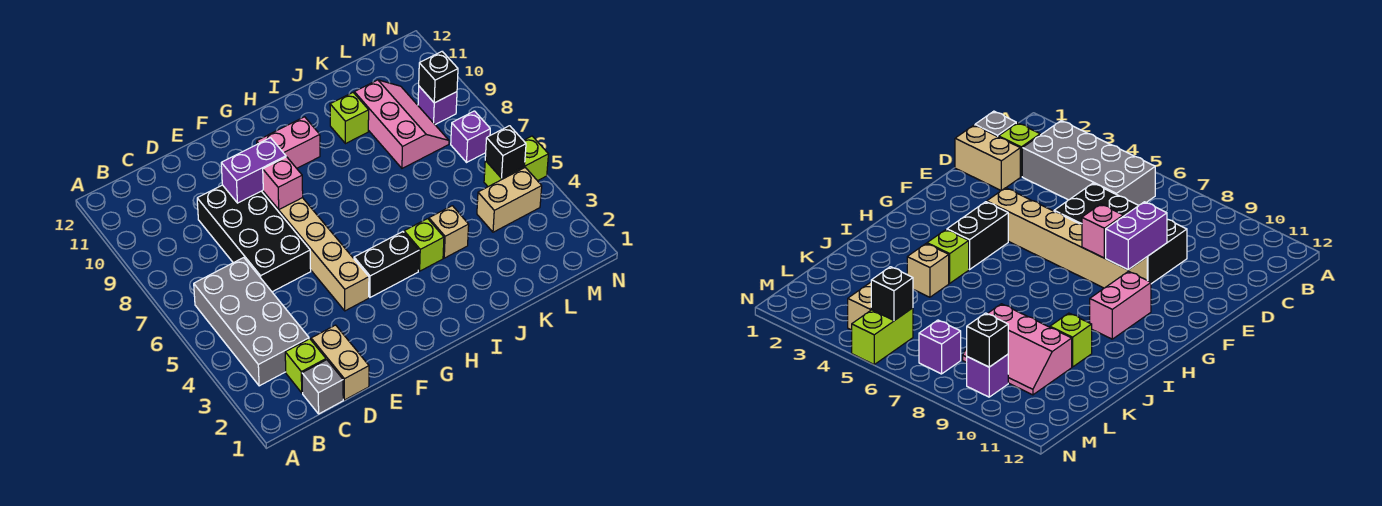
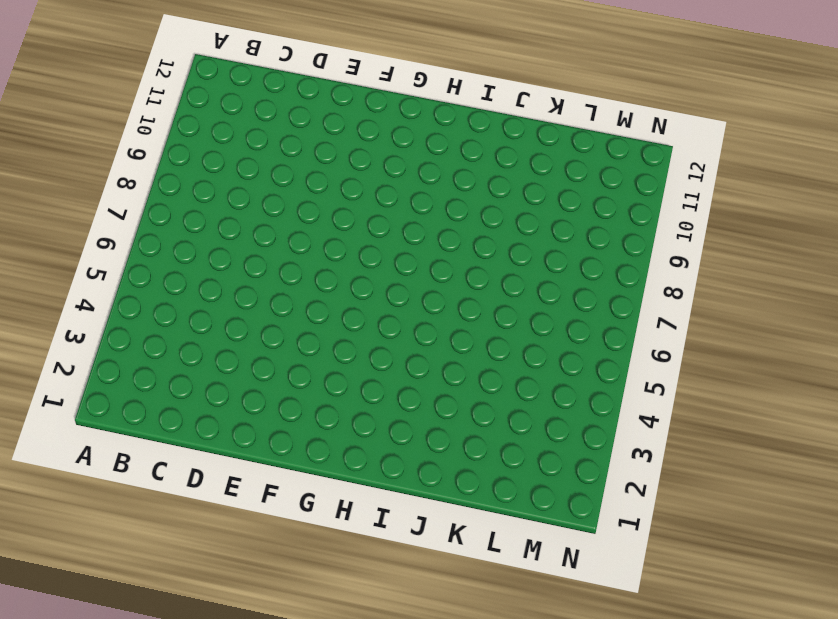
none -> grey brick B3:C6 level 1
none -> grey brick C1 level 1
none -> lime brick C2 level 1

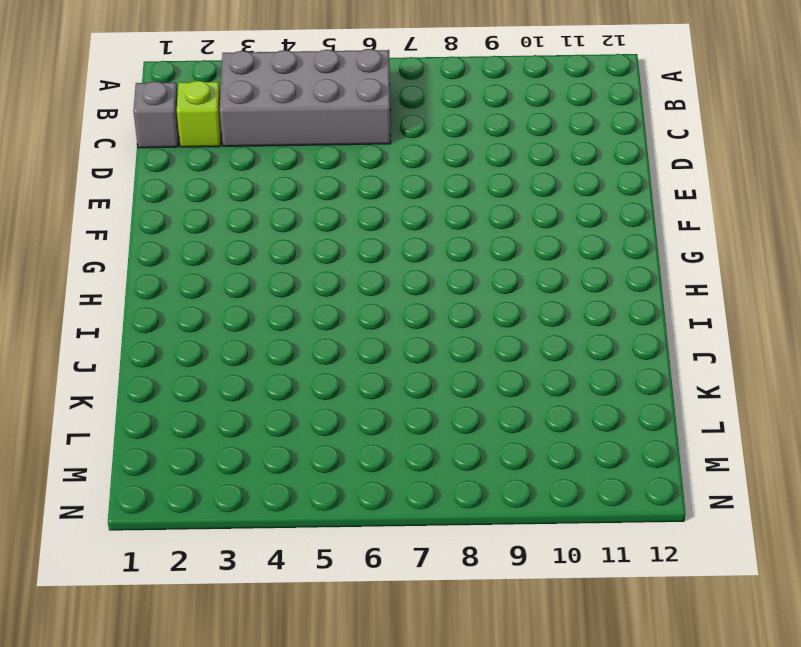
none -> tan brick D1:D2 level 1
none -> black brick D6:E9 level 1
none -> tan brick F4:F9 level 1

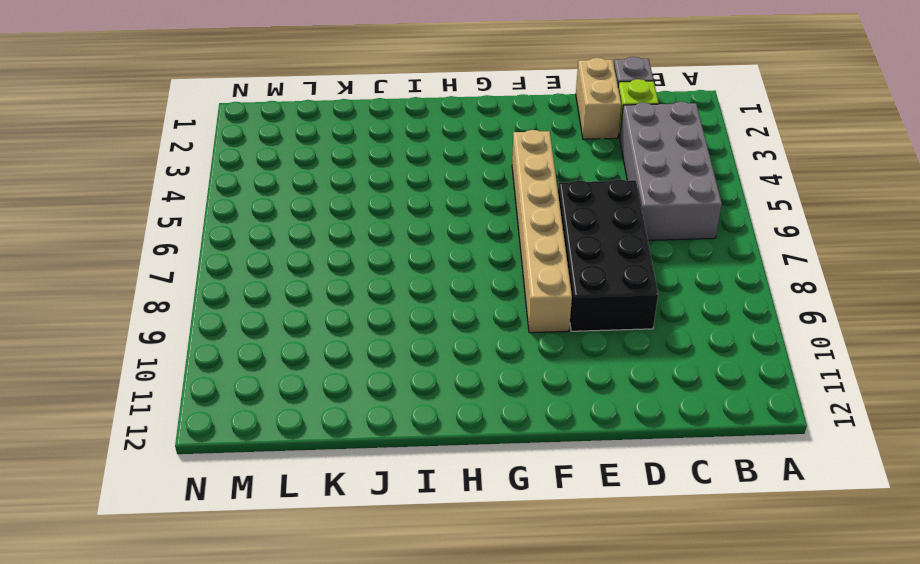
none -> black brick G4:H4 level 1
none -> pink brick G10:H10 level 1
none -> lime brick I4 level 1

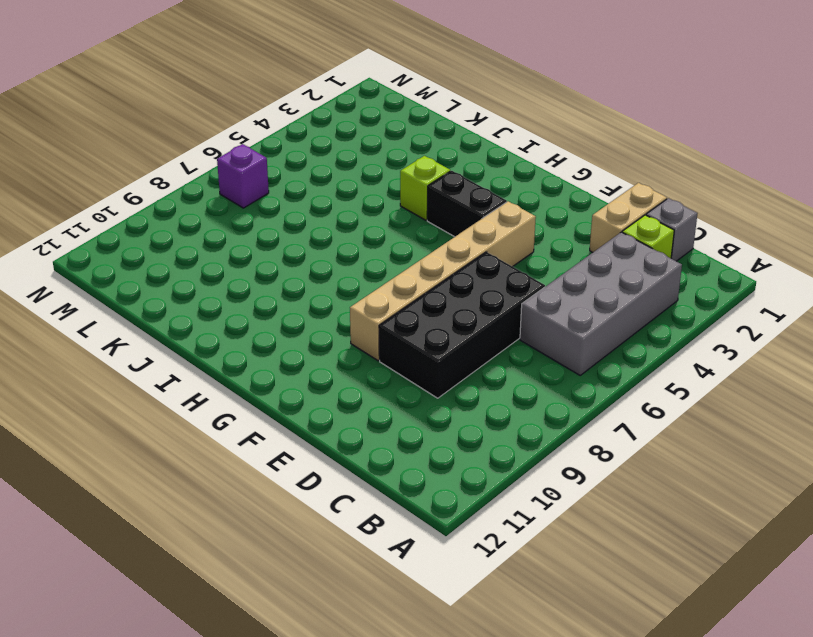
none -> pink brick G10:H10 level 1
none -> tan brick J4 level 1
none -> lime brick J10 level 1

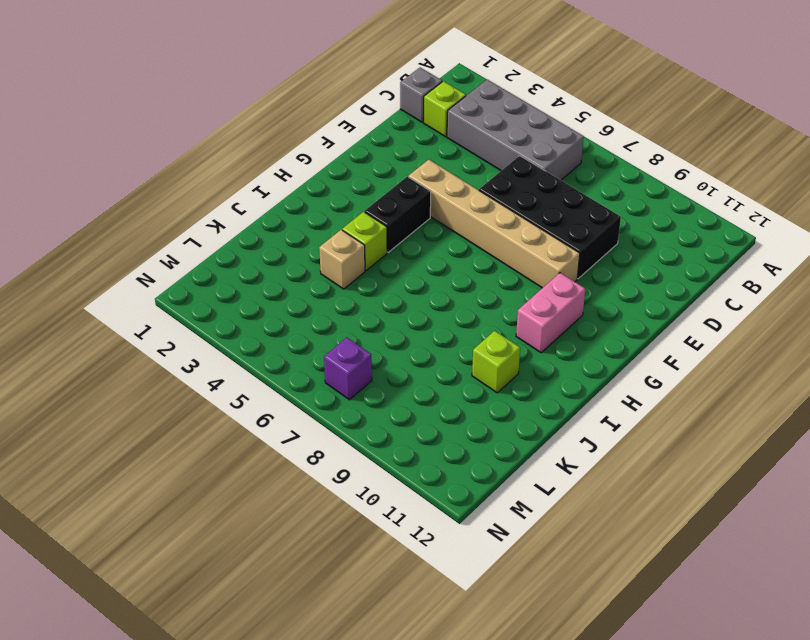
none -> tan brick D1:D2 level 1
none -> pink slope K8:L10 level 1 top K
none -> tan brick L4:M4 level 1

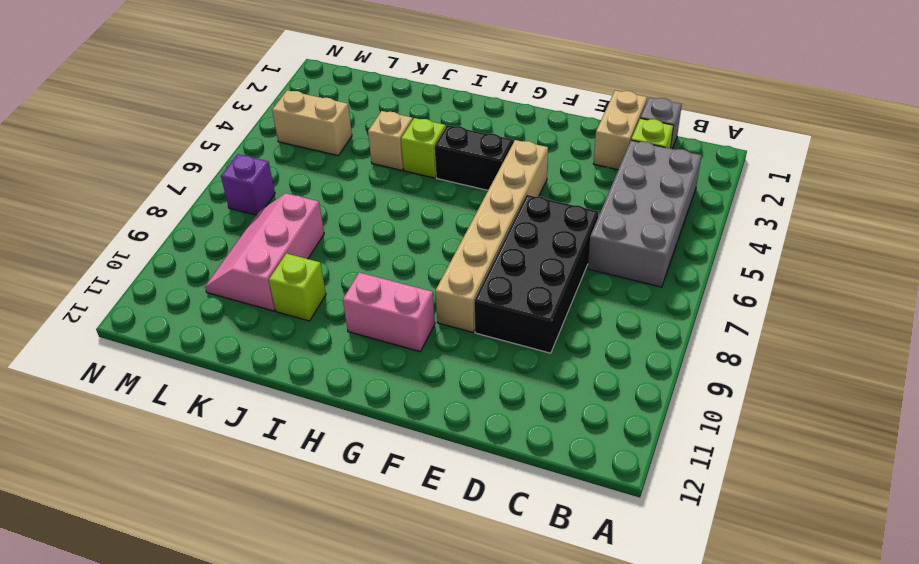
none -> lime brick M5:N5 level 1
none -> purple brick M9 level 1
none -> purple brick E9:F9 level 2

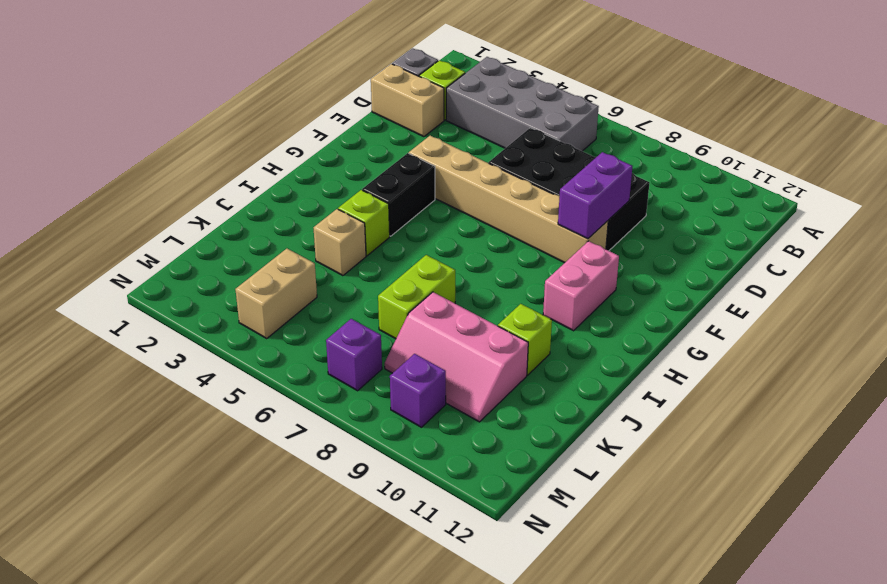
lime brick J7:K7 level 1 -> lime brick M5:N5 level 1
none -> pink brick F8 level 2
none -> black brick M5 level 2
none -> black brick M9 level 2

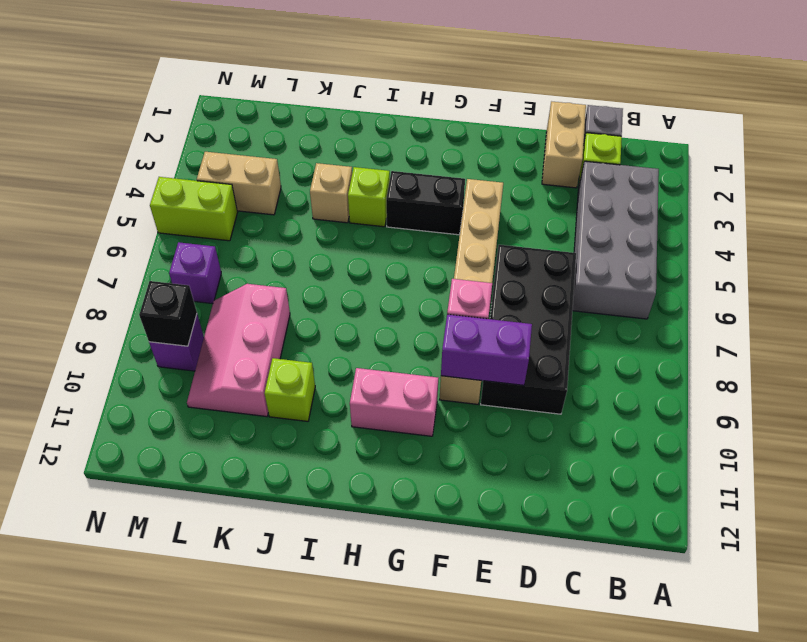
none -> black brick M5 level 2

